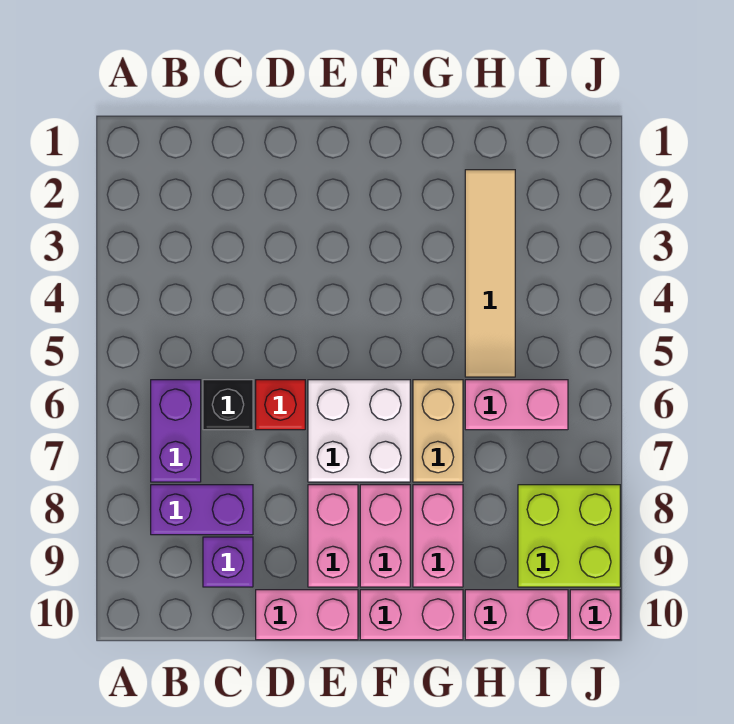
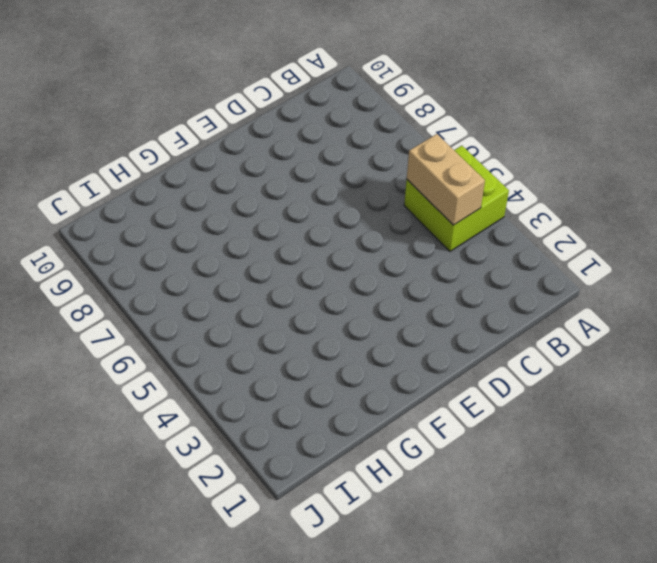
lime brick A4:B5 level 1 -> lime brick I8:J9 level 1
tan brick B4:B5 level 2 -> tan brick G6:G7 level 1
none -> purple brick B6:B7 level 1
none -> purple brick B8:C8 level 1
none -> black brick C6 level 1

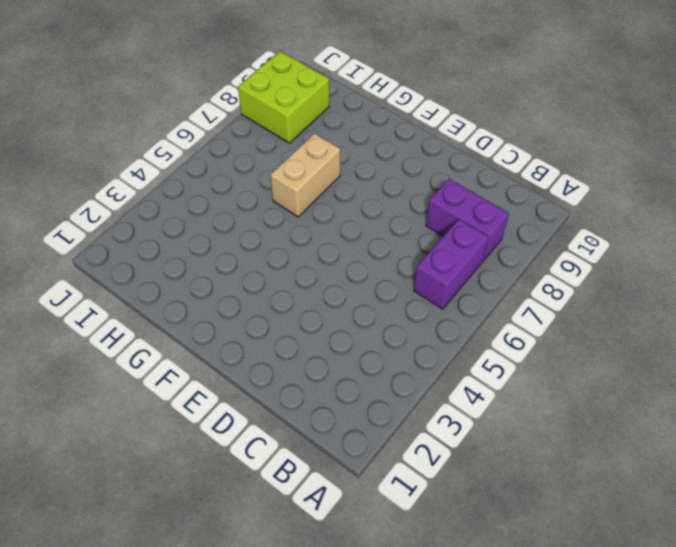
none -> black brick C6 level 1
none -> purple brick C9 level 1
none -> red brick D6 level 1

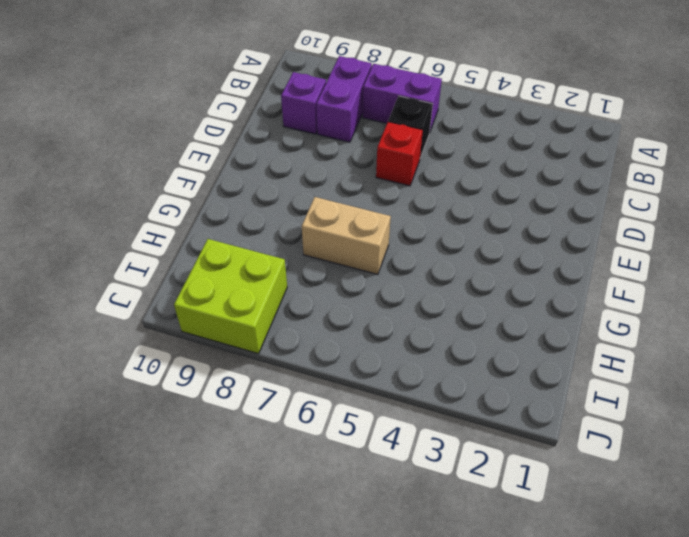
none -> pink brick D10:E10 level 1
none -> white brick E6:F7 level 1
none -> pink brick E8:E9 level 1

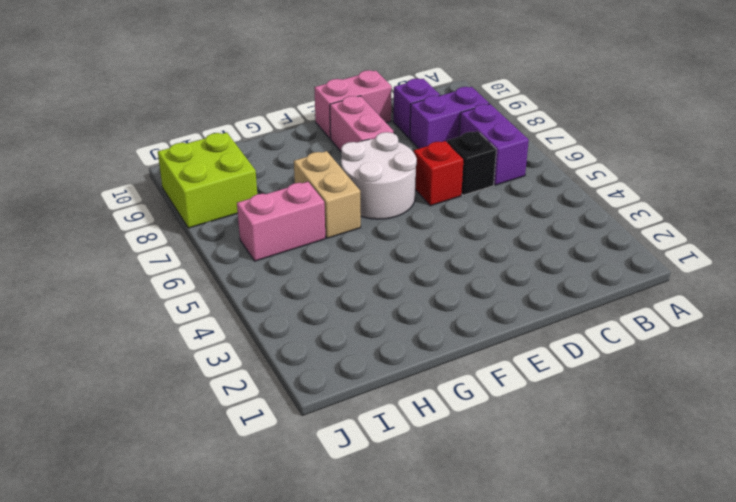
white round brick E6:F7 level 1 -> white brick E6:F7 level 1
none -> pink brick F8:F9 level 1
none -> pink brick F10:G10 level 1
none -> pink brick G8:G9 level 1

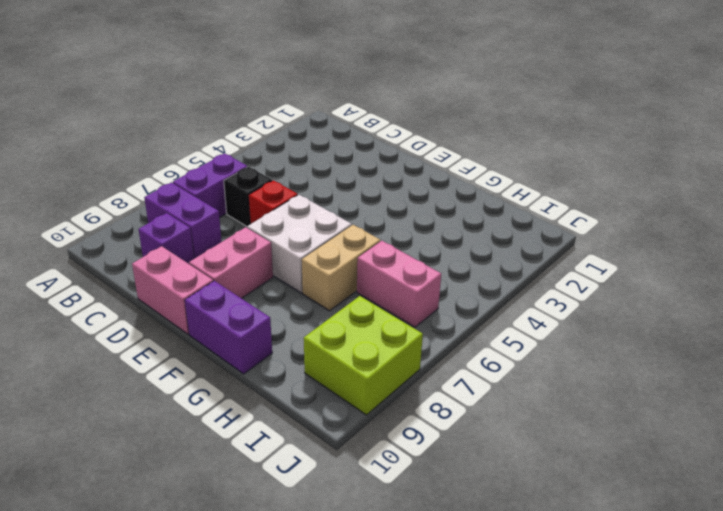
purple brick F10:G10 level 1 -> pink brick F10:G10 level 1
none -> pink brick F8:F9 level 1
none -> pink brick G8:G9 level 1
none -> tan tile H2:H5 level 1

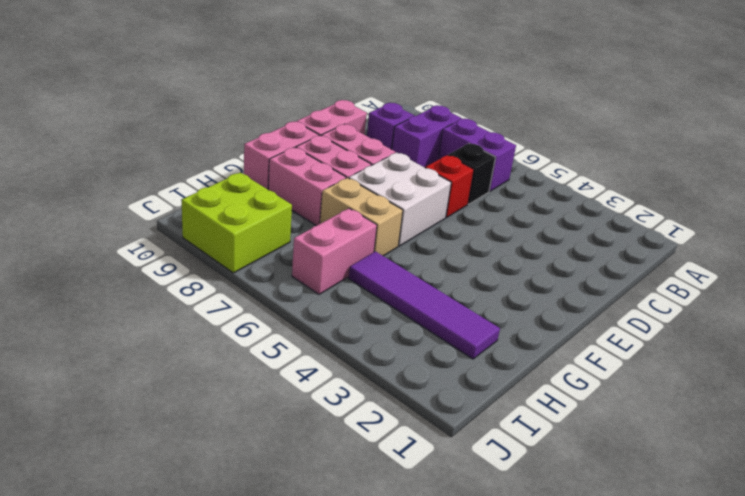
purple tile H2:H5 level 1 -> tan tile H2:H5 level 1
none -> pink brick H10:I10 level 1
none -> pink brick J10 level 1

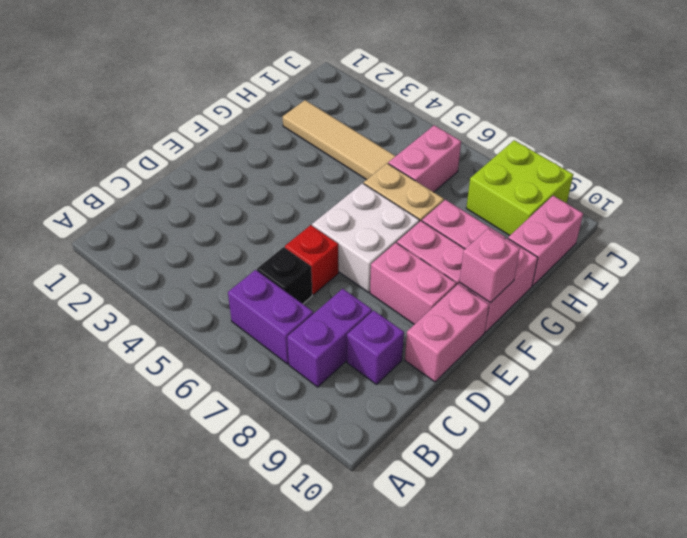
pink brick F10 level 2 -> pink brick J10 level 1

